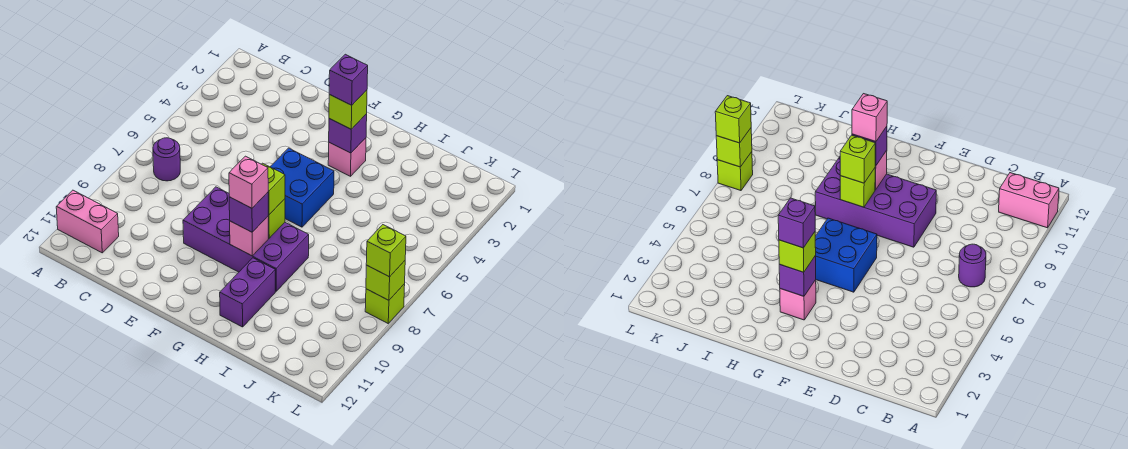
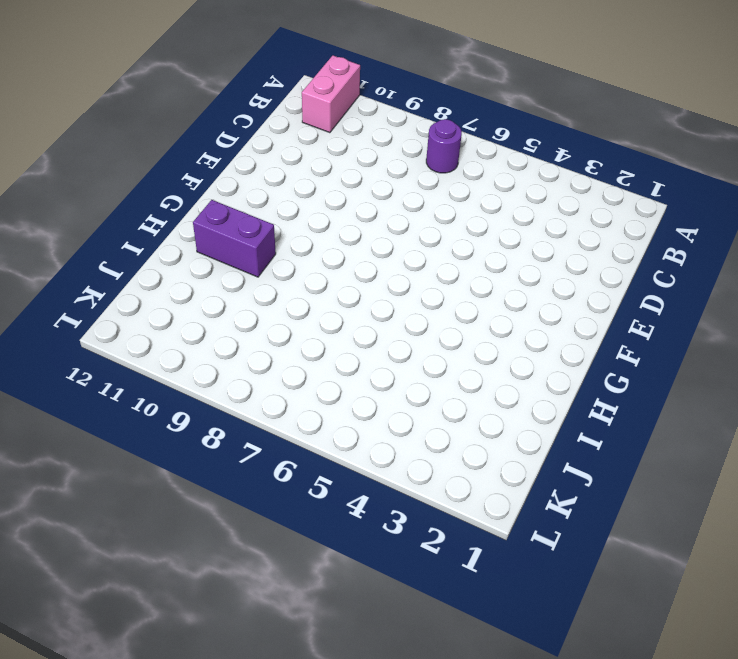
none -> purple brick E8:H9 level 1
none -> blue brick F5:G6 level 1
none -> pink brick G3 level 1

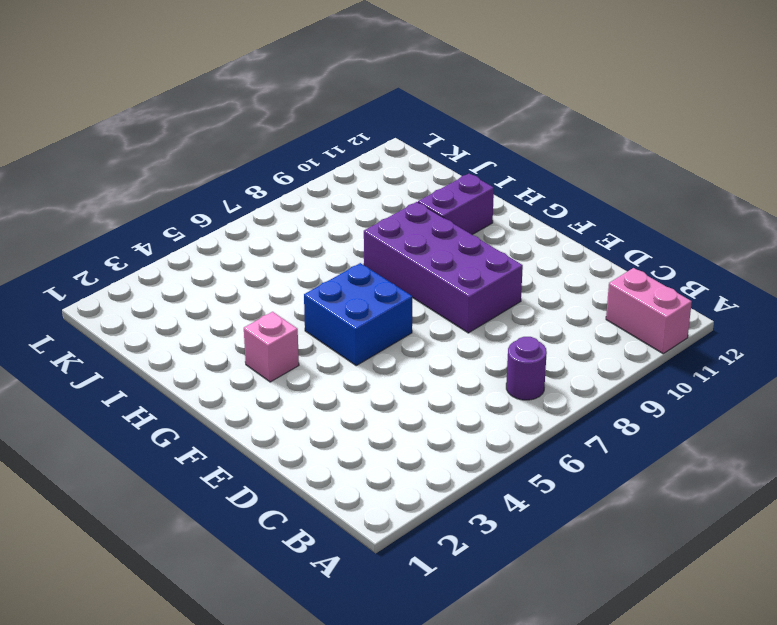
none -> lime brick L8 level 1
none -> purple brick G3 level 2
none -> lime brick G8 level 2

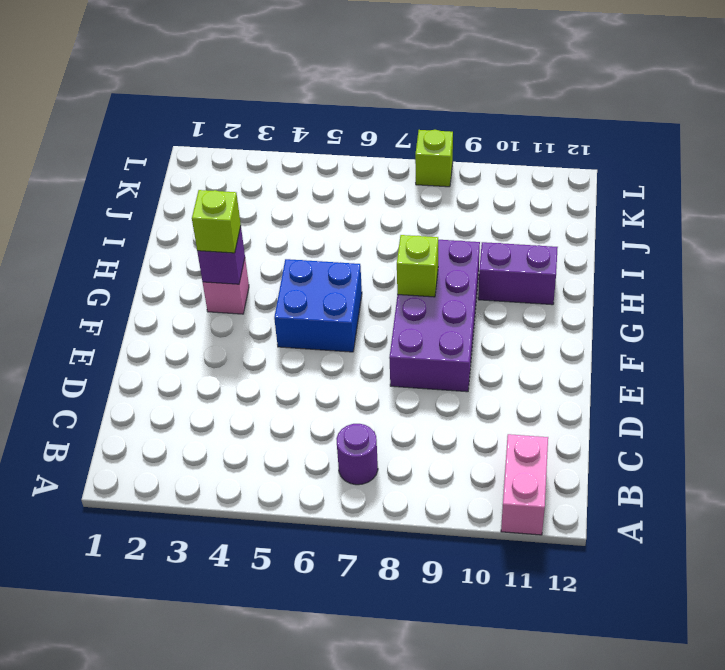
none -> pink brick G9 level 2
none -> lime brick L8 level 2
none -> lime brick G8 level 3

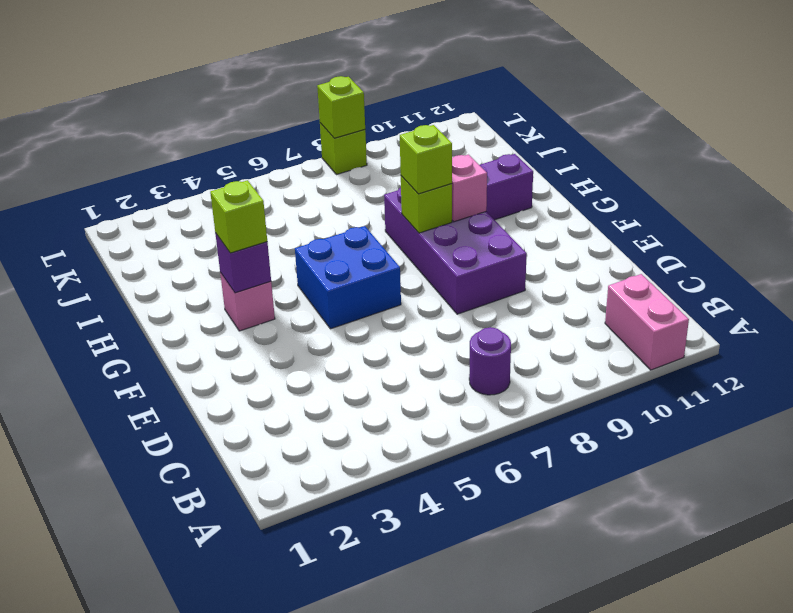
none -> purple brick G9 level 3
none -> lime brick L8 level 3
none -> purple brick G3 level 4

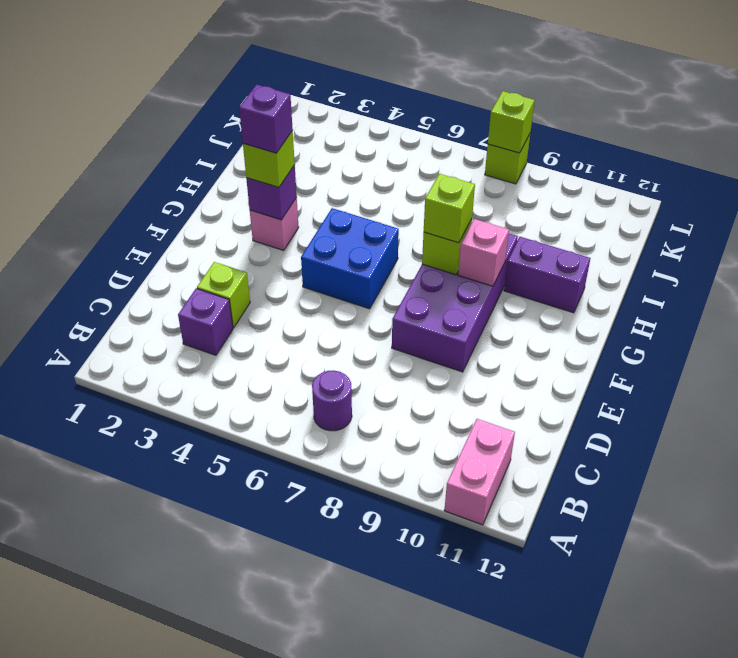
purple brick C3 level 1 -> purple brick G9 level 3
lime brick D3 level 1 -> lime brick L8 level 3
none -> pink brick G9 level 4

